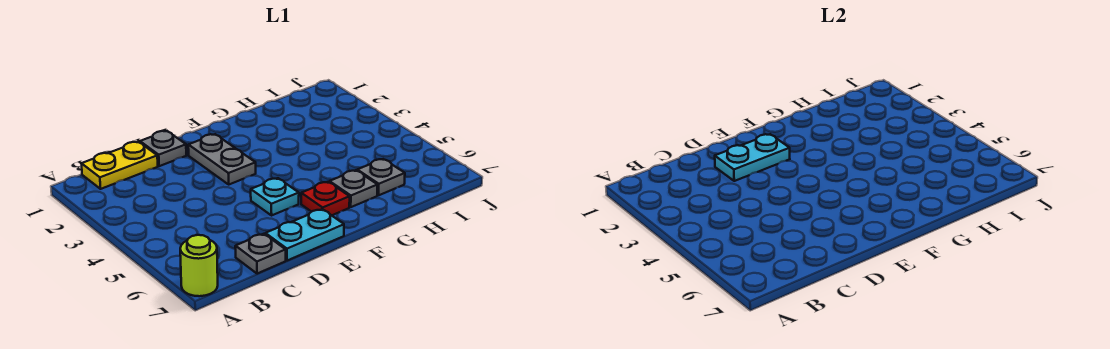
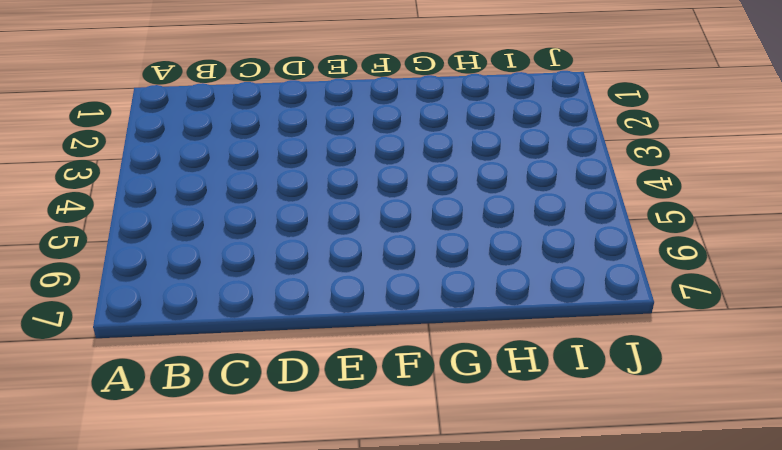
none -> lime round brick A7 level 1
none -> yellow plate B1:C1 level 1

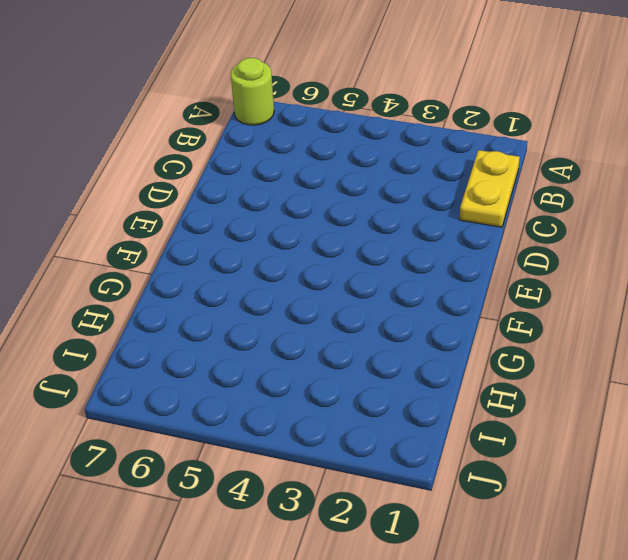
none -> grey plate C7 level 1
none -> grey plate D1 level 1

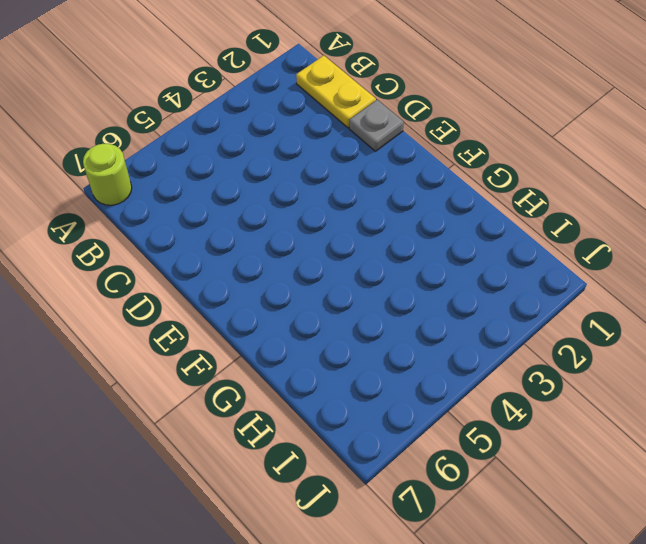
none -> grey plate C7 level 1
none -> cyan plate D7:E7 level 1

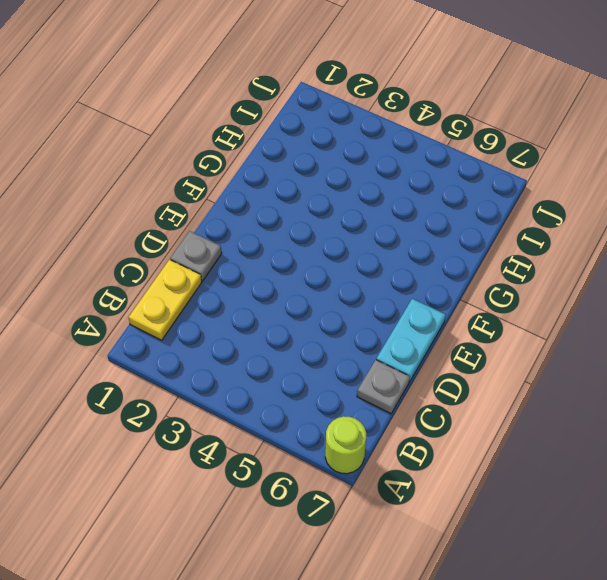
none -> grey plate E2:E3 level 1
none -> cyan plate E5 level 1

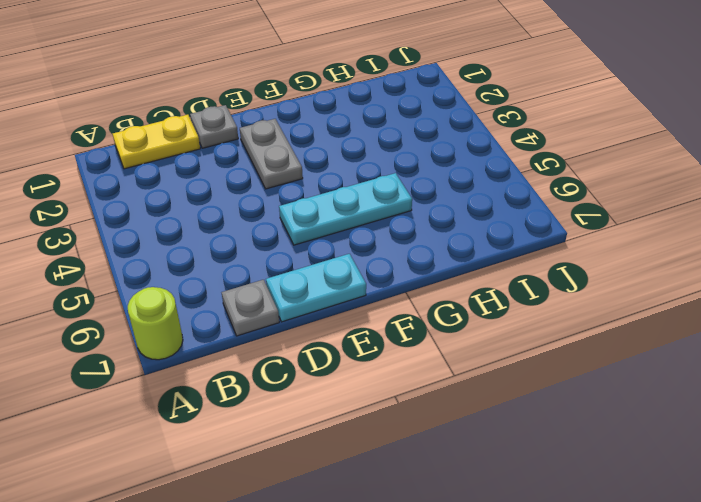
cyan plate E5:G5 level 1 -> cyan plate E5 level 1
none -> red plate F6 level 1
none -> grey plate G6 level 1

